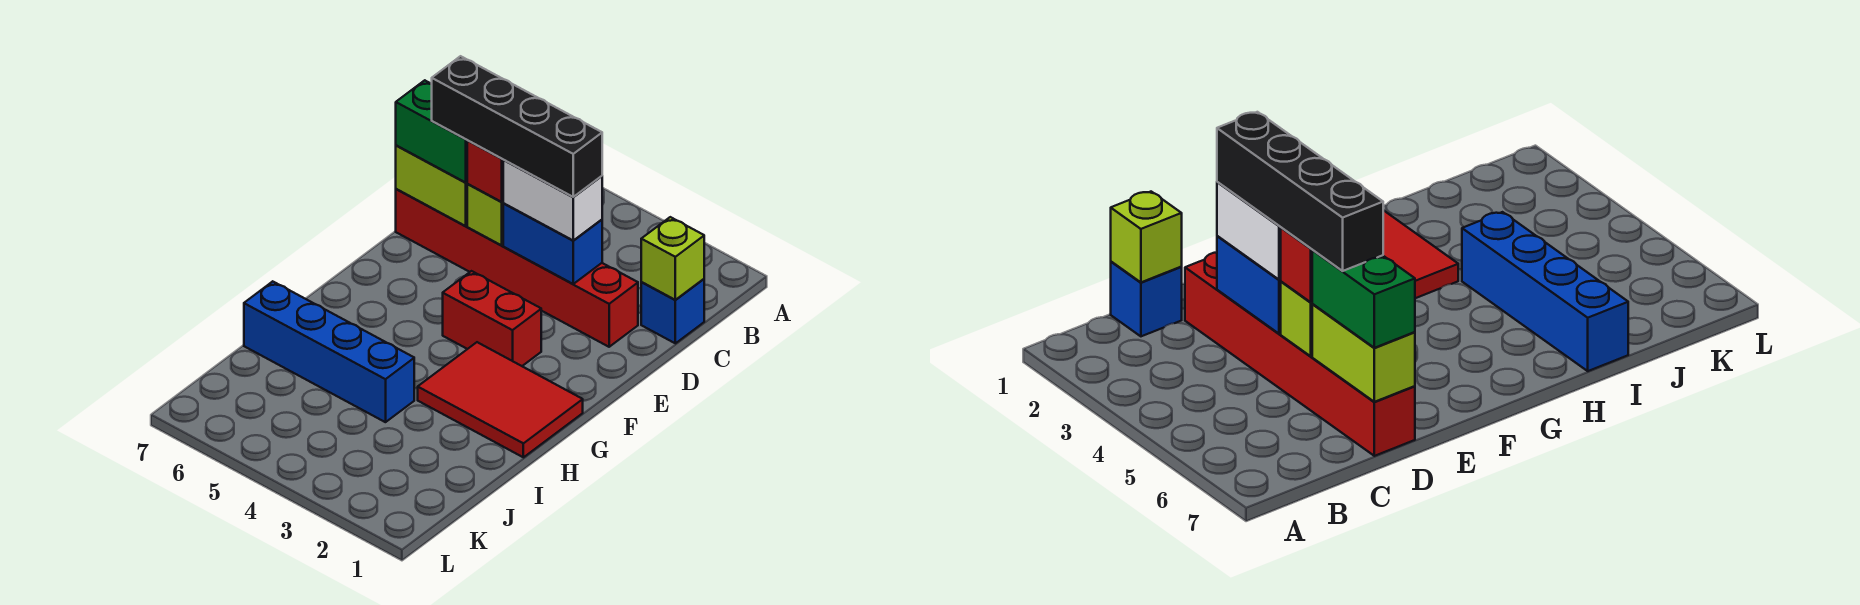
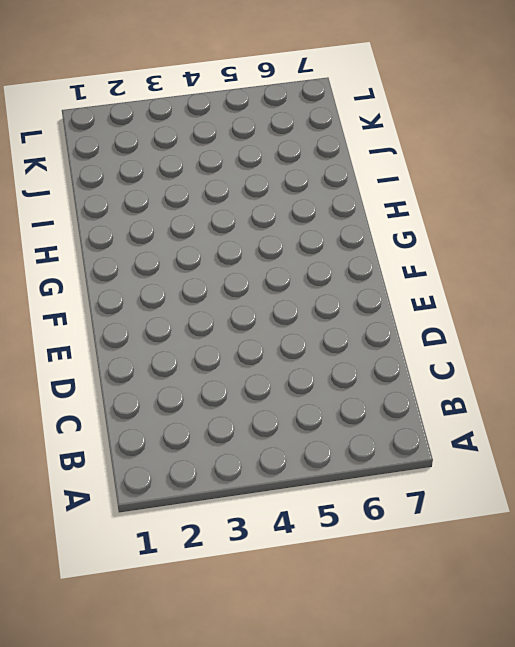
none -> blue brick C1 level 1
none -> red brick D2:D7 level 1
none -> red brick F3:F4 level 1

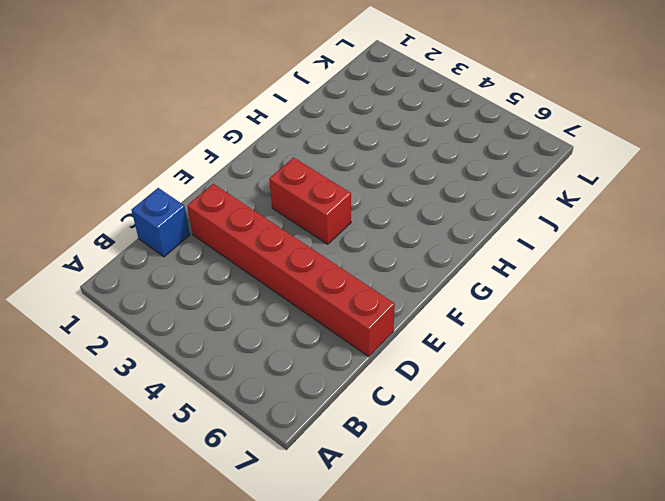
none -> red tile G1:H3 level 1
none -> blue brick I4:I7 level 1
none -> lime brick C1 level 2

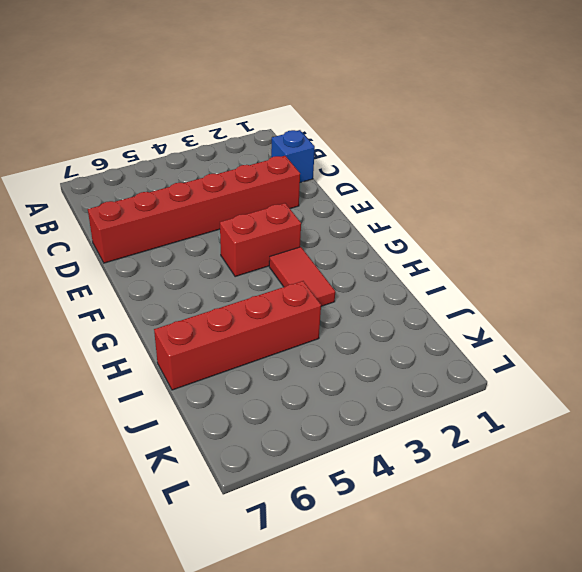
red tile G3:H3 level 1 -> red tile G1:H3 level 1
red brick I4:I7 level 1 -> blue brick I4:I7 level 1
none -> lime brick C1 level 2
none -> blue brick D3:D4 level 2
none -> lime brick D5 level 2

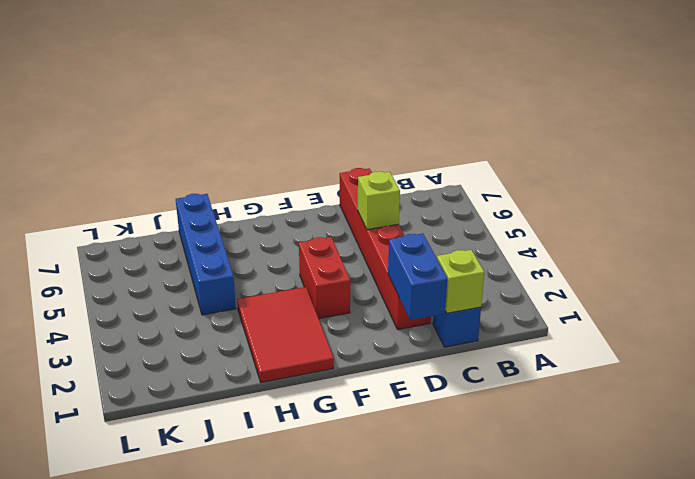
blue brick D1:D2 level 2 -> blue brick D3:D4 level 2
none -> lime brick D6:D7 level 2
none -> white brick D3:D4 level 3
none -> red brick D5 level 3

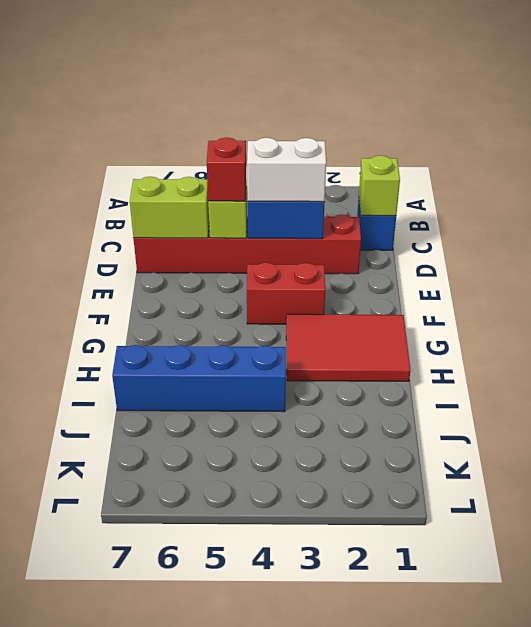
none -> green brick D6:D7 level 3
none -> black brick D3:D6 level 4

